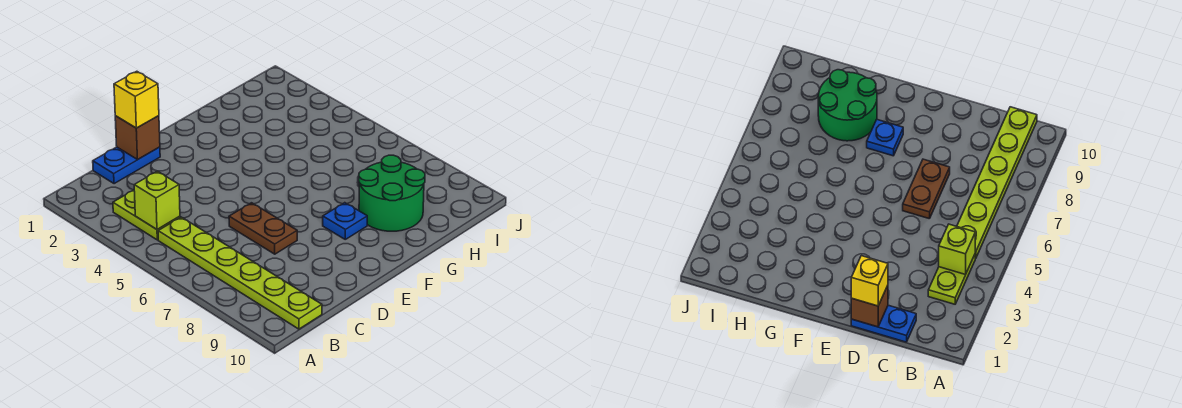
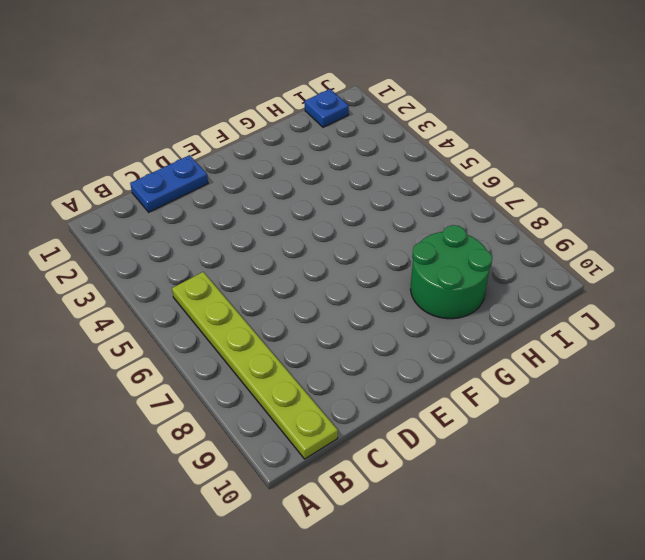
blue plate I1 level 1 -> blue plate F8 level 1
none -> lime plate B3:B4 level 1
none -> brown plate D6:D7 level 1

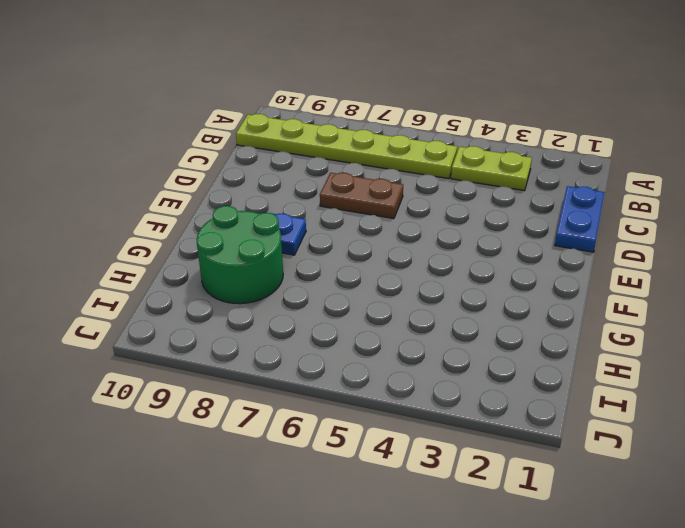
none -> lime brick B4 level 2
none -> brown brick D1 level 2

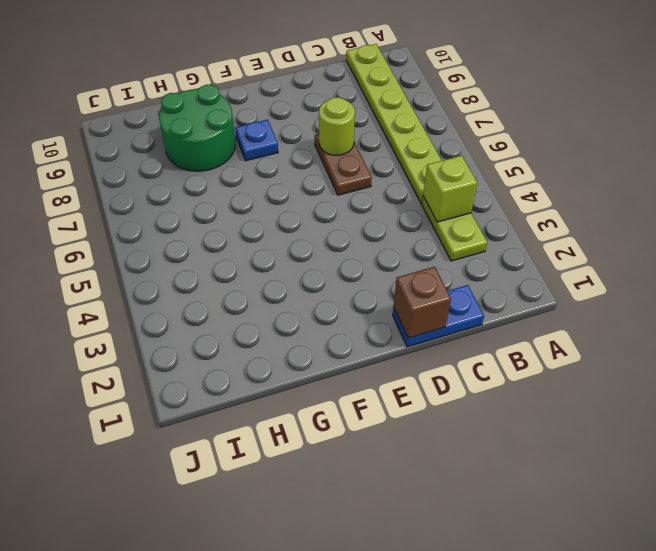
lime round brick D7 level 2 -> none
none -> yellow brick D1 level 3

